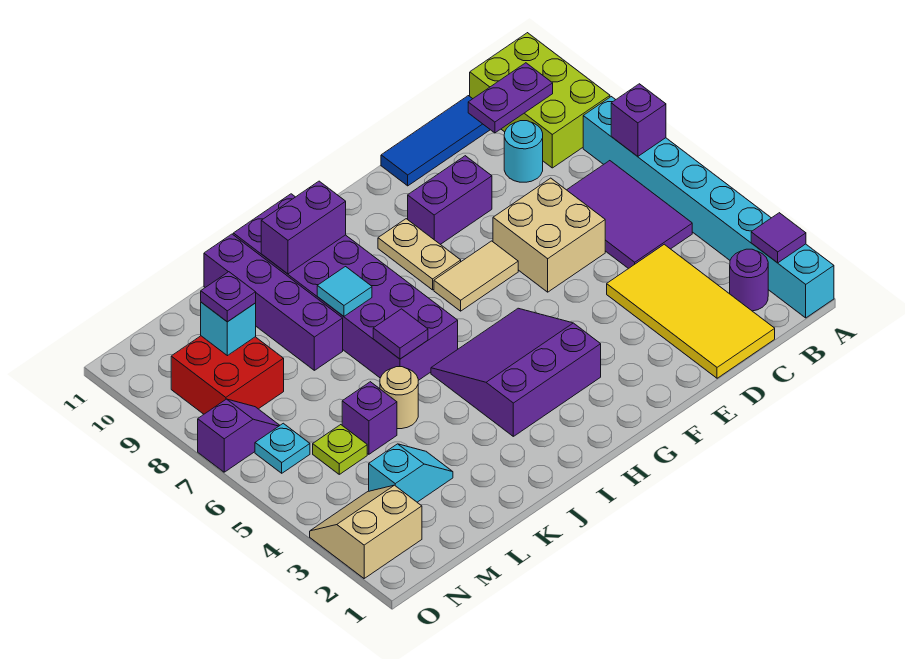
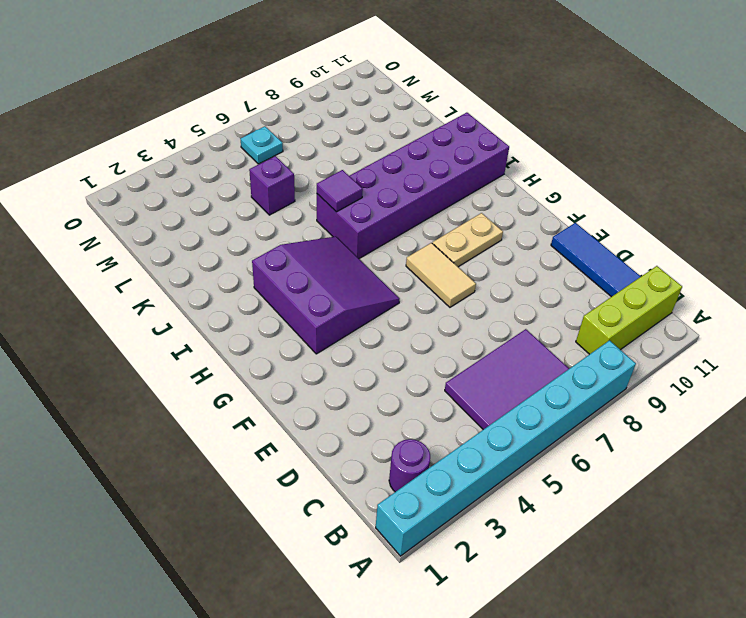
lime brick B9:B11 level 1 -> lime brick A9:B11 level 1
none -> yellow tile C1:D4 level 1
none -> cyan round brick C9 level 1
none -> tan brick D6:E7 level 1
none -> purple brick E9:F9 level 1

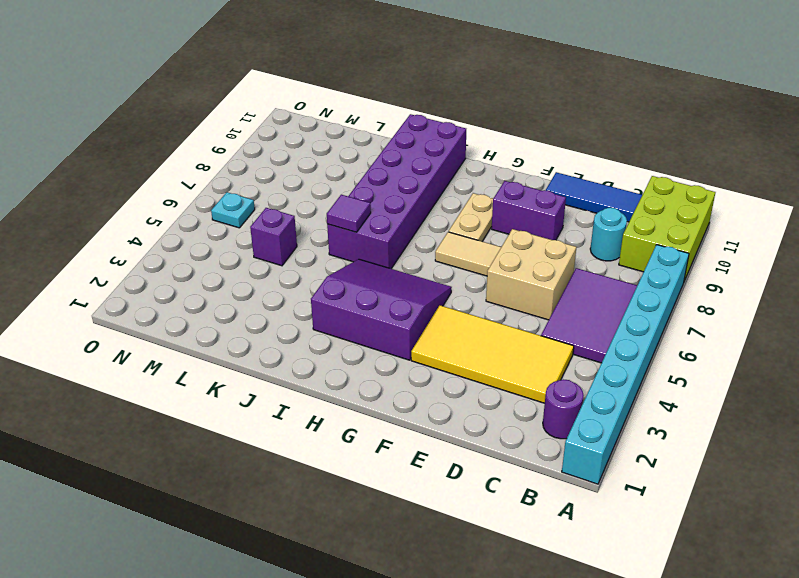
yellow tile C3:F4 level 1 -> yellow tile C1:D4 level 1
none -> tan round brick K5 level 1
none -> purple brick K8:K11 level 1
none -> cyan slope L3:M3 level 1 top M
none -> lime plate M5 level 1

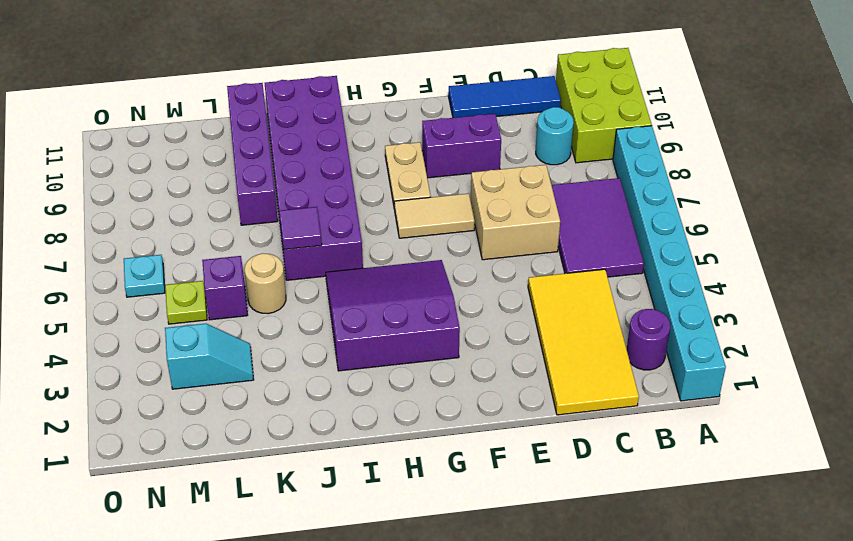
none -> red brick M8:N9 level 1
none -> tan slope N2:O3 level 1 top 2
none -> purple slope N7:O7 level 1 top O
none -> purple tile A2 level 2

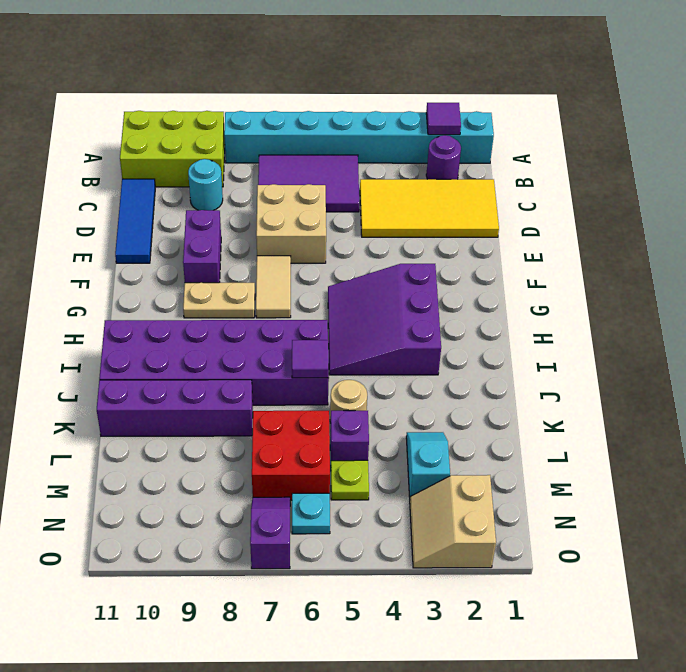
red brick L6:M7 level 1 -> red brick M8:N9 level 1
none -> purple brick A7 level 2
none -> purple plate B10:C10 level 2
none -> purple brick I10:J10 level 2
none -> cyan tile J8 level 2

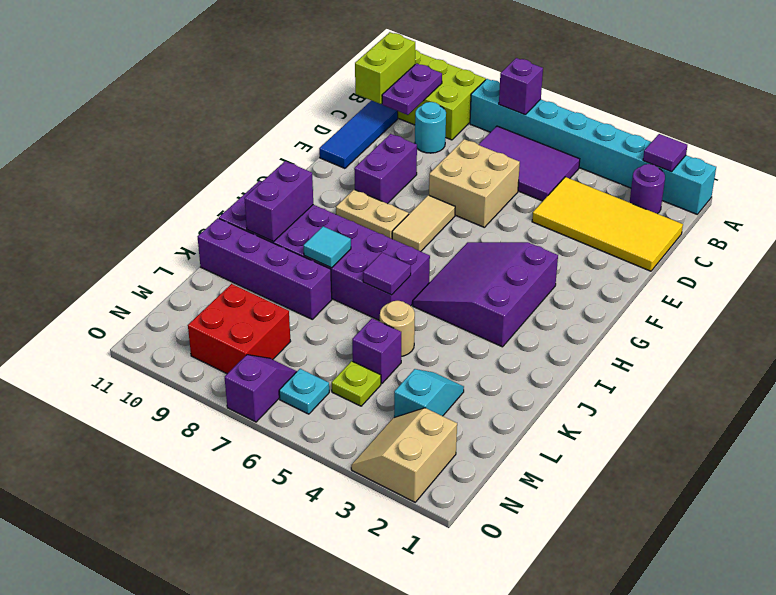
lime brick B11:C11 level 2 -> none
none -> cyan brick M9 level 2
none -> purple plate M9 level 3

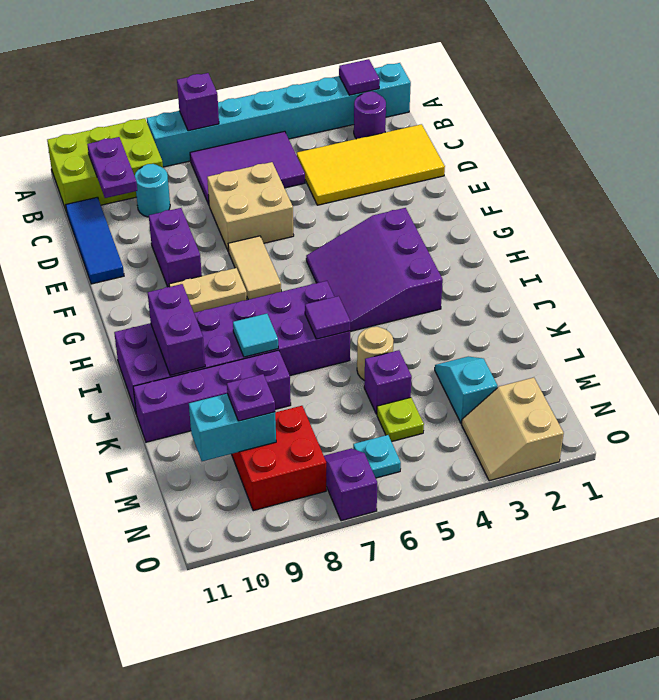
cyan brick M9:M10 level 2 -> cyan brick M9 level 2

